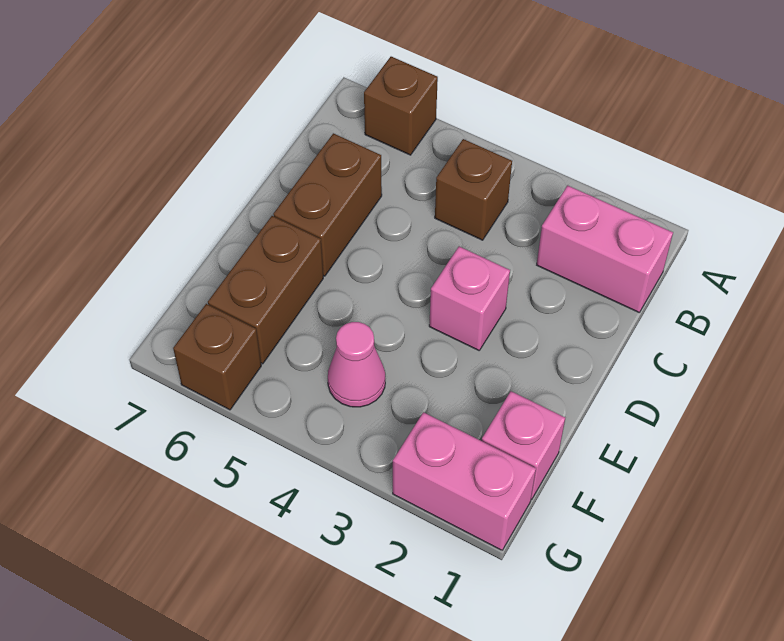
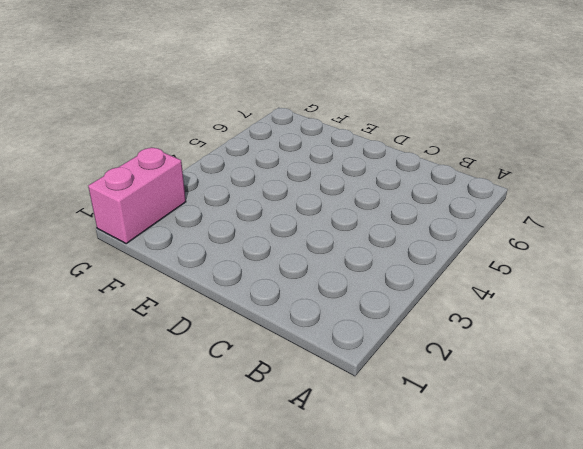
none -> brown brick A6 level 1
none -> pink brick B1:B2 level 1

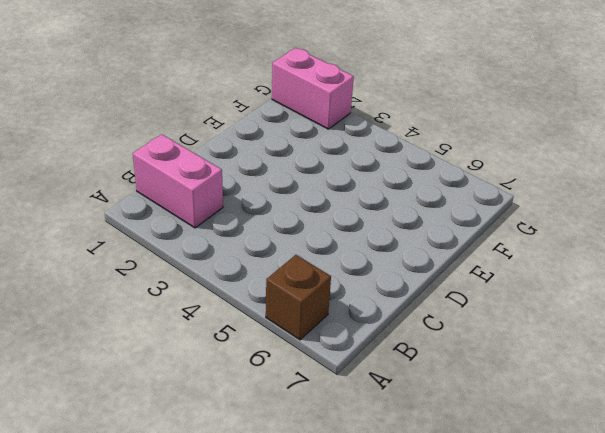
none -> brown brick B4 level 1
none -> brown brick C6:D6 level 1

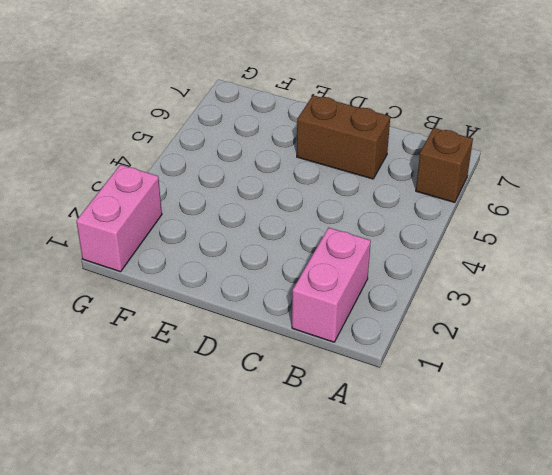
none -> brown brick B4 level 1
none -> pink brick D3 level 1

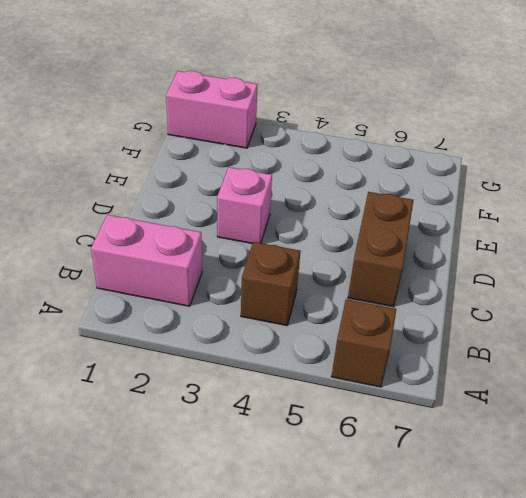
none -> brown brick E6:F6 level 1
none -> pink brick F1 level 1

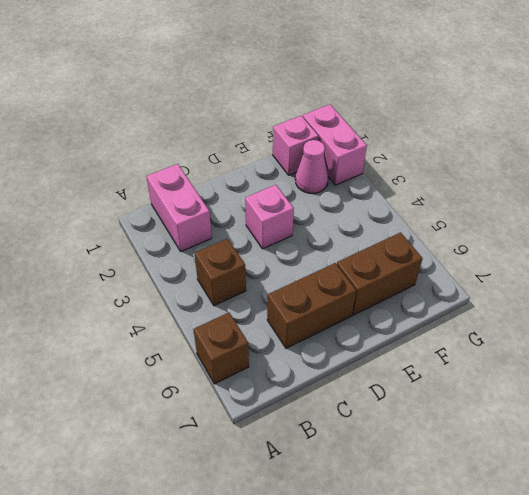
pink cone F2 level 1 -> pink cone F4 level 1
none -> brown brick G6 level 1

